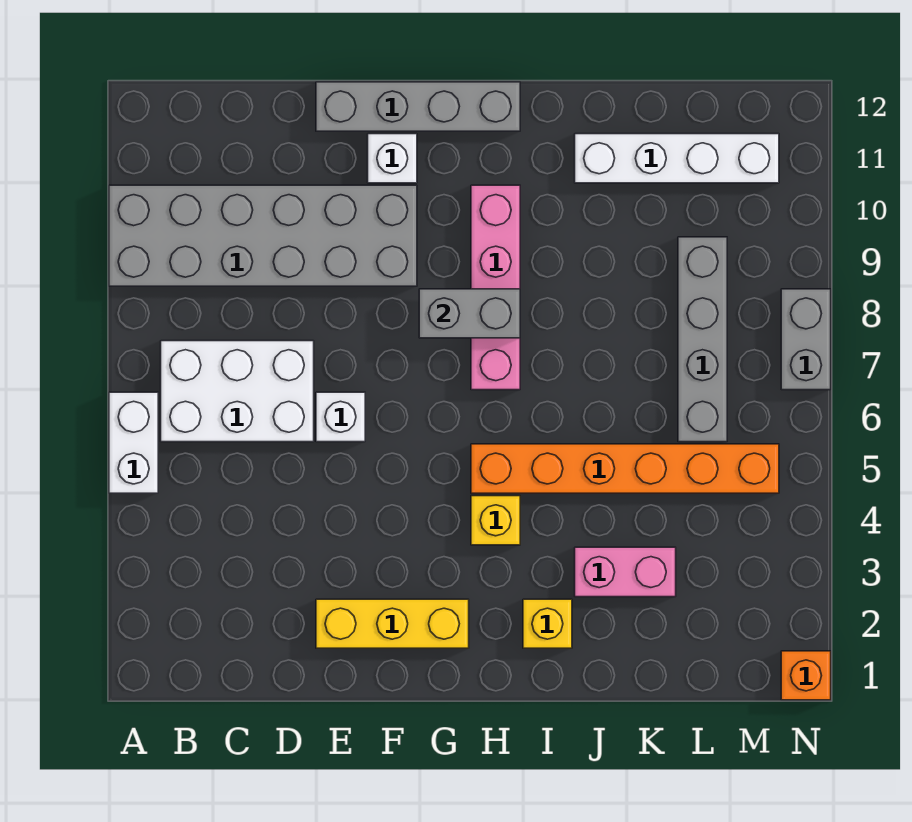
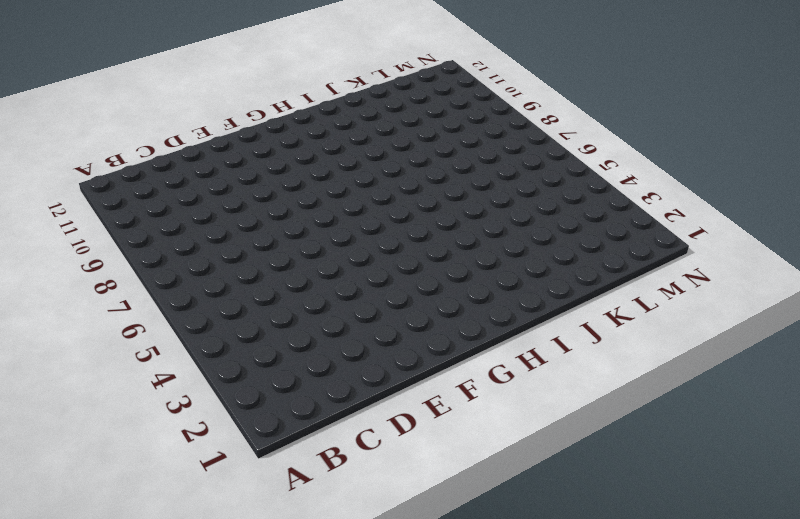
none -> white brick A5:A6 level 1
none -> grey brick A9:F10 level 1
none -> white brick B6:D7 level 1

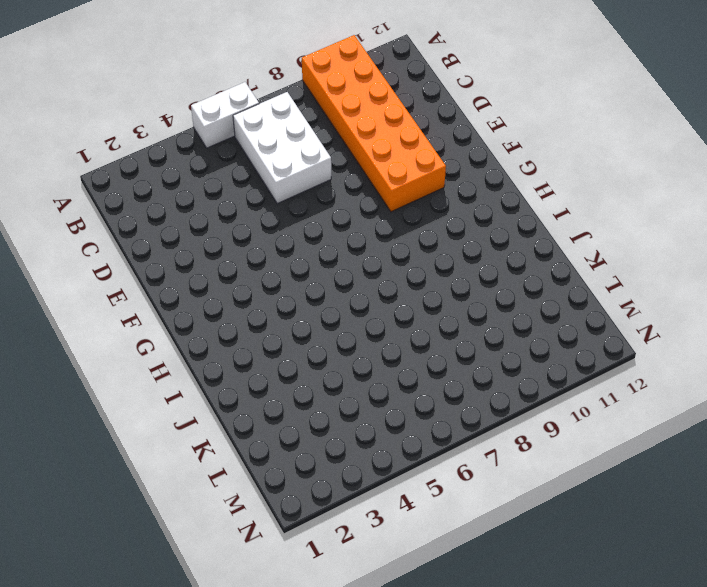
orange brick A9:F10 level 1 -> grey brick A9:F10 level 1
none -> yellow brick E2:G2 level 1
none -> white brick E6 level 1
none -> grey brick E12:H12 level 1

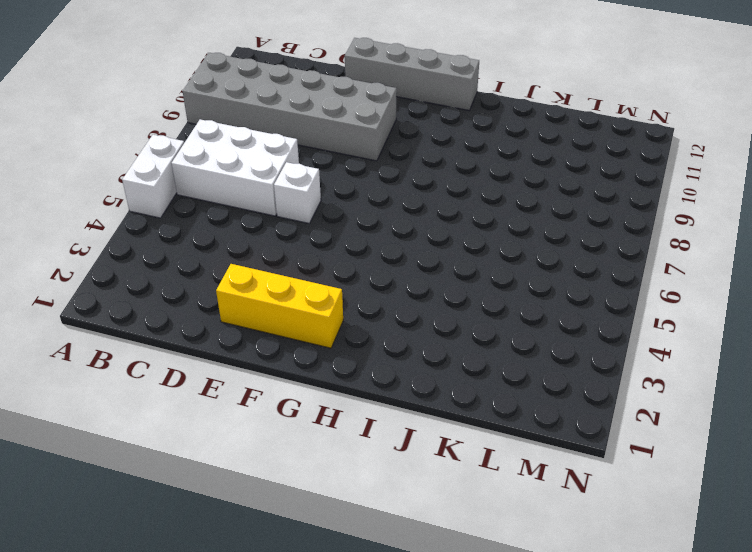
none -> white brick F11 level 1
none -> yellow brick H4 level 1
none -> orange brick H5:M5 level 1

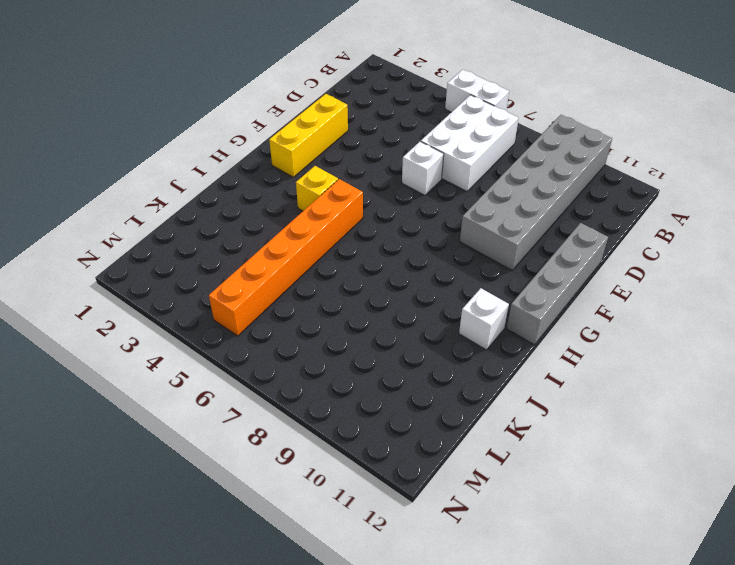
white brick I11 level 1 -> white brick F11 level 1
none -> pink brick H7:H10 level 1
none -> yellow brick I2 level 1
none -> pink brick J3:K3 level 1

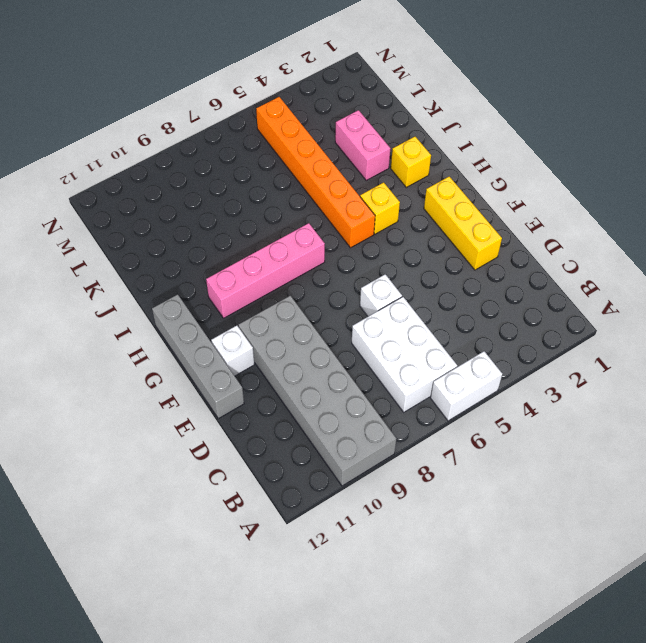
none -> white brick J11:M11 level 1
none -> grey brick L6:L9 level 1
none -> orange brick N1 level 1

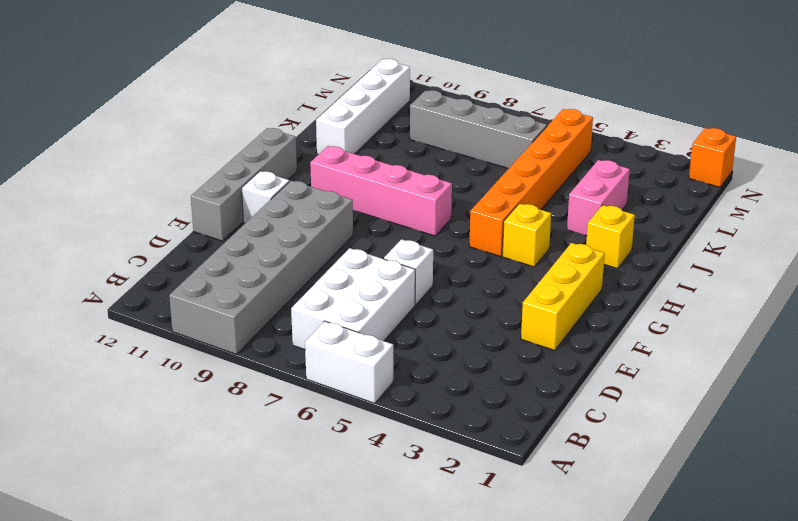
none -> grey brick N7:N8 level 1
none -> grey brick G8:H8 level 2

